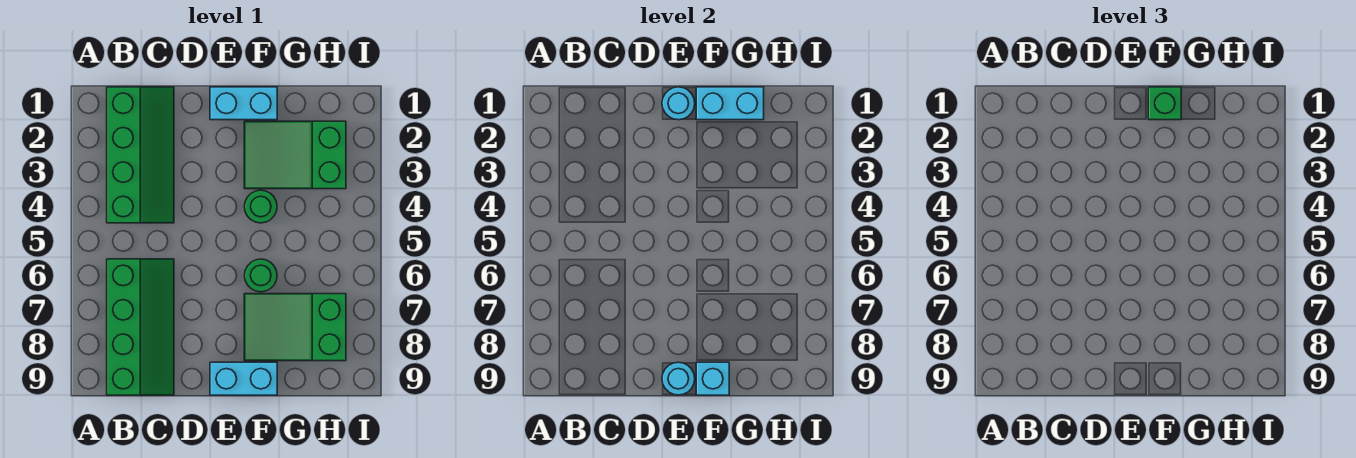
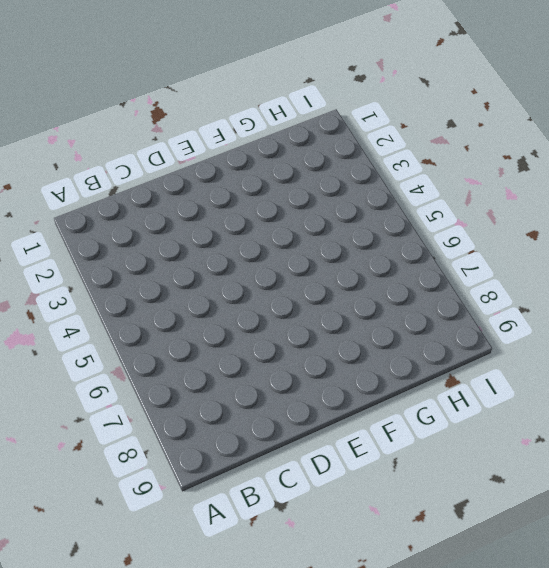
none -> green slope B1:C4 level 1 top B
none -> green slope B6:C9 level 1 top B
none -> cyan brick E1:F1 level 1

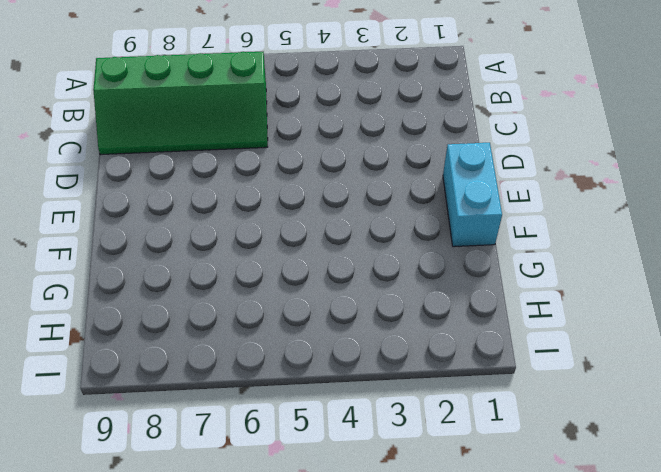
none -> green slope B1:C4 level 1 top B
none -> cyan brick E9:F9 level 1
none -> green slope F2:H3 level 1 top H

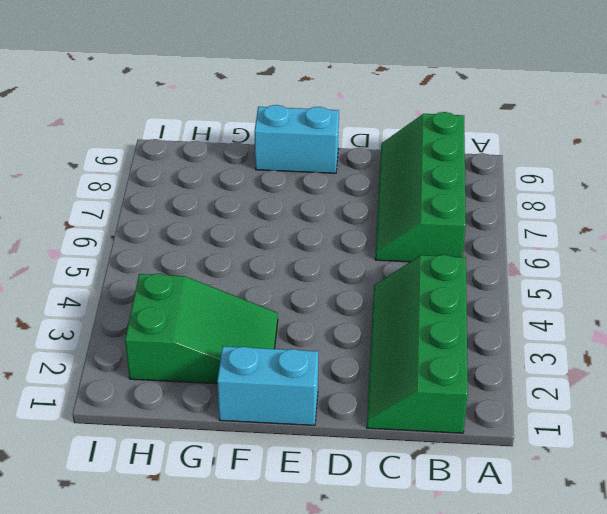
none -> green round brick F4 level 1
none -> green round brick F6 level 1
none -> green slope F7:H8 level 1 top H

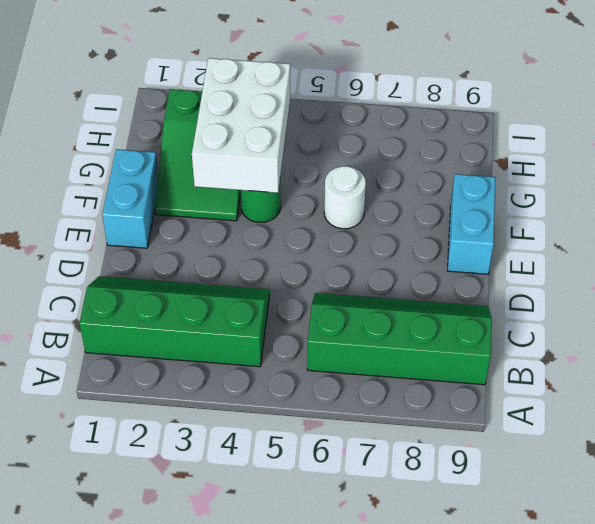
white brick F3:H4 level 2 -> none
white round brick F6 level 1 -> green round brick F6 level 1
none -> green slope F7:H8 level 1 top H
none -> cyan round brick E1 level 2
none -> cyan round brick E9 level 2

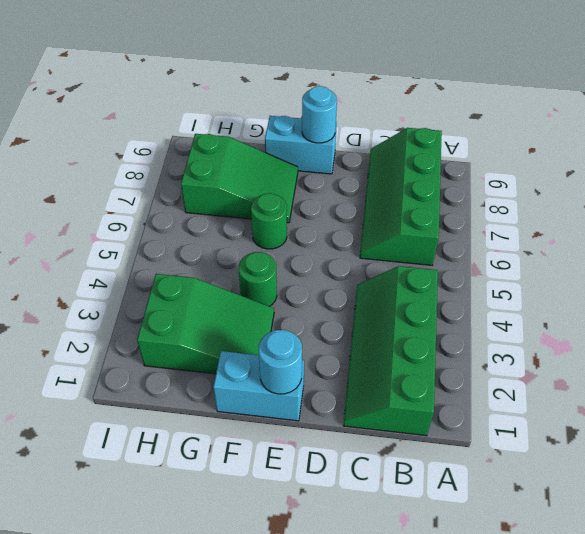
none -> cyan brick F1:G1 level 2
none -> cyan brick F9 level 2
none -> green brick F1 level 3

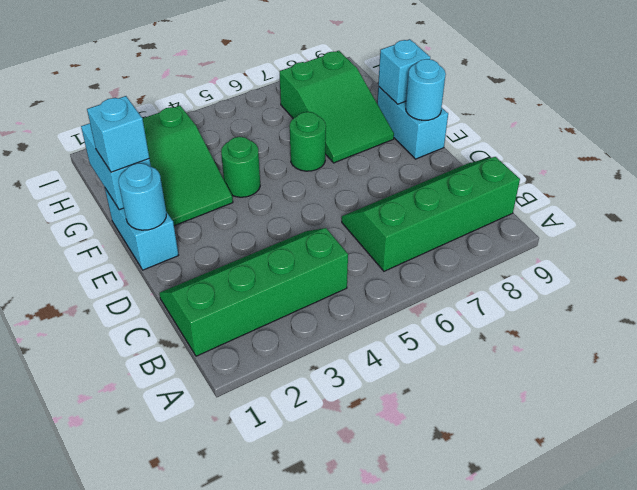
cyan brick F1 level 3 -> green brick F1 level 3

